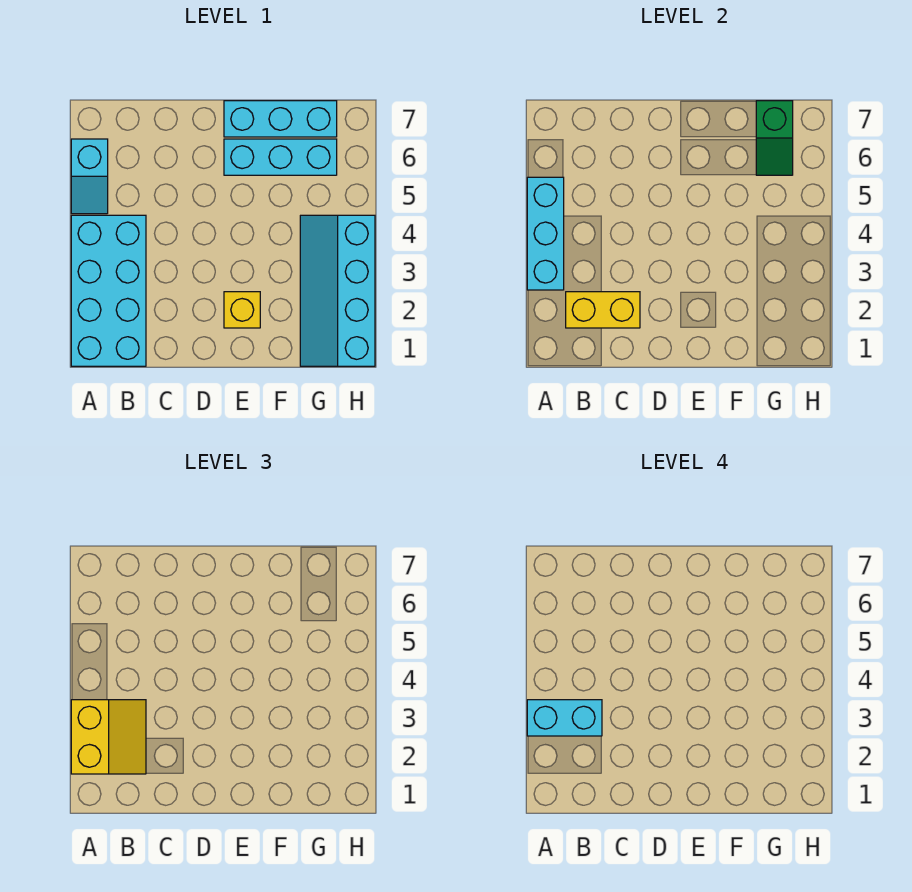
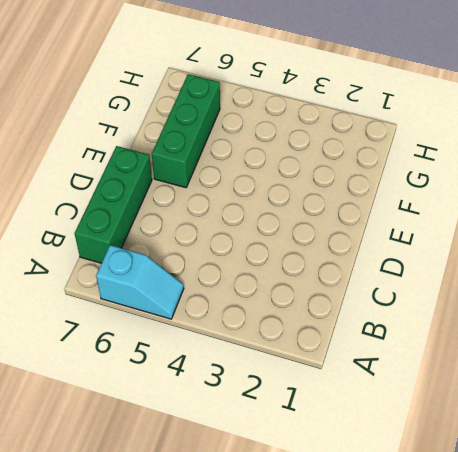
green brick B7:D7 level 1 -> none
green brick E6:G6 level 1 -> cyan brick E6:G6 level 1
none -> cyan brick A1:B4 level 1
none -> yellow brick E2 level 1

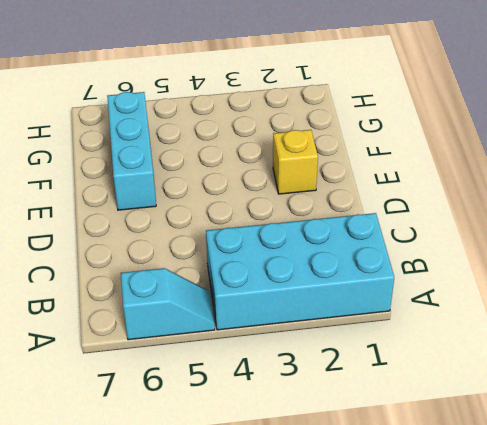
none -> cyan brick E7:G7 level 1
none -> cyan slope G1:H4 level 1 top H

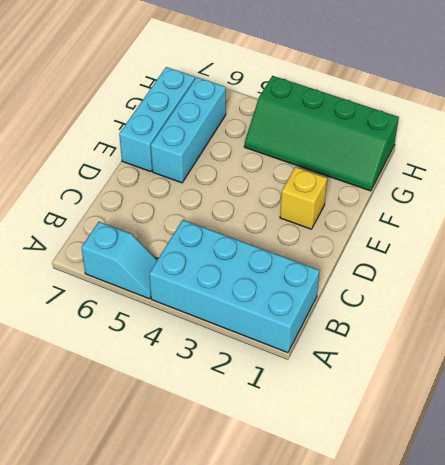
green slope G1:H4 level 1 top H -> cyan slope G1:H4 level 1 top H
none -> cyan brick A3:A5 level 2
none -> yellow brick B2:C2 level 2

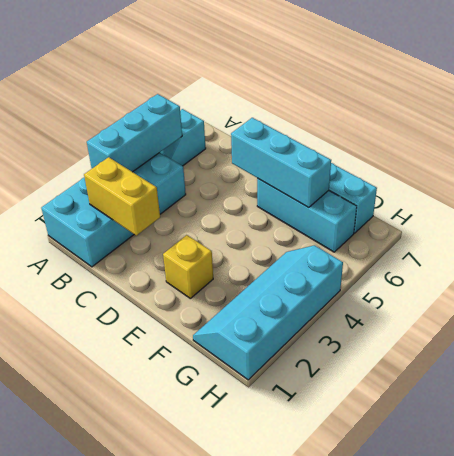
cyan brick D6:F6 level 2 -> none
none -> green slope G6:G7 level 2 top 7
none -> yellow slope A2:B3 level 3 top A

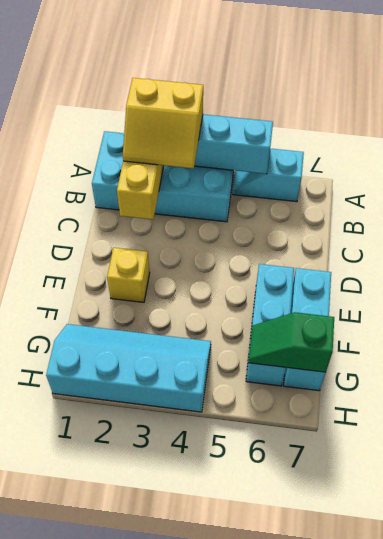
none -> cyan brick A3:B3 level 4

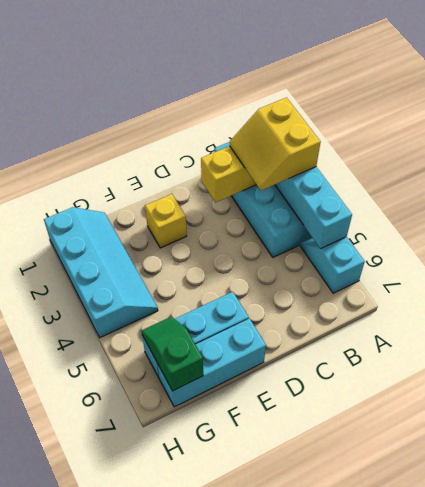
none -> cyan brick A3:B3 level 4

